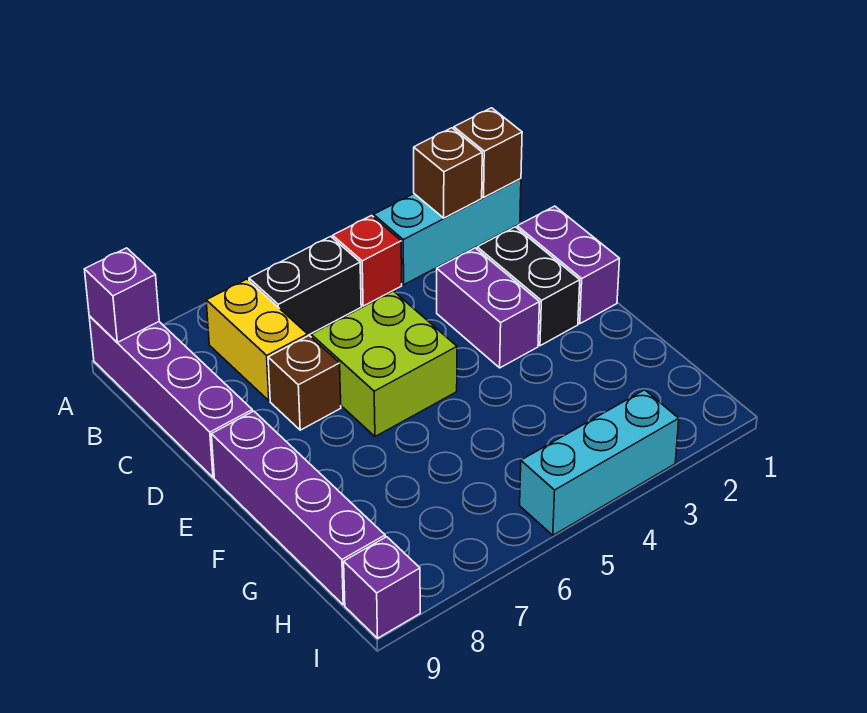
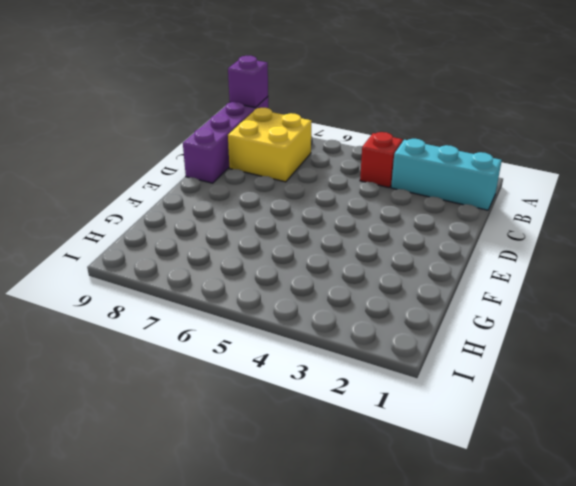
yellow brick B7:C8 level 1 -> yellow brick B7:C7 level 1
none -> black brick B5:B6 level 1
none -> purple brick D1:E1 level 1
none -> black brick D2:E2 level 1

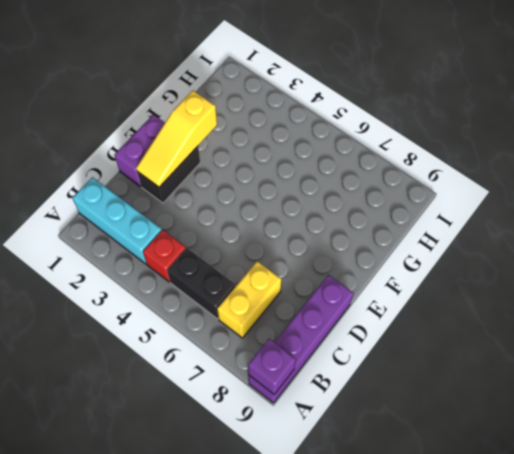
yellow slope D2:F2 level 2 top F -> none
none -> purple brick D3:E3 level 1
none -> lime brick D5:E6 level 1
none -> brown brick D7 level 1

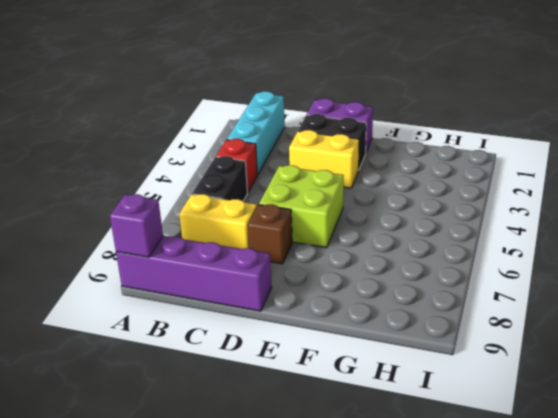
yellow brick D3:E3 level 1 -> purple brick D3:E3 level 1
none -> purple brick E9:H9 level 1
none -> cyan brick I3:I5 level 1
none -> purple brick I9 level 1

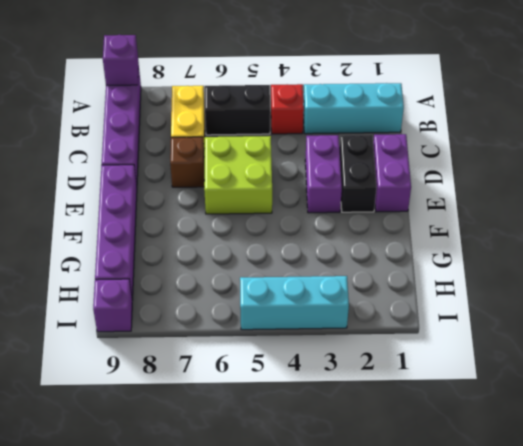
none -> brown brick B1 level 2
none -> brown brick B2 level 2

